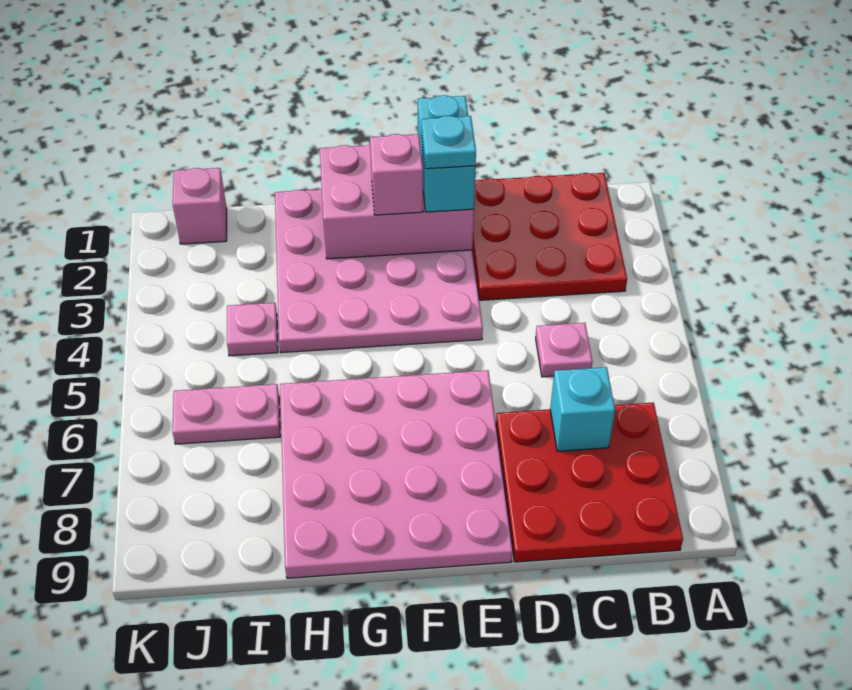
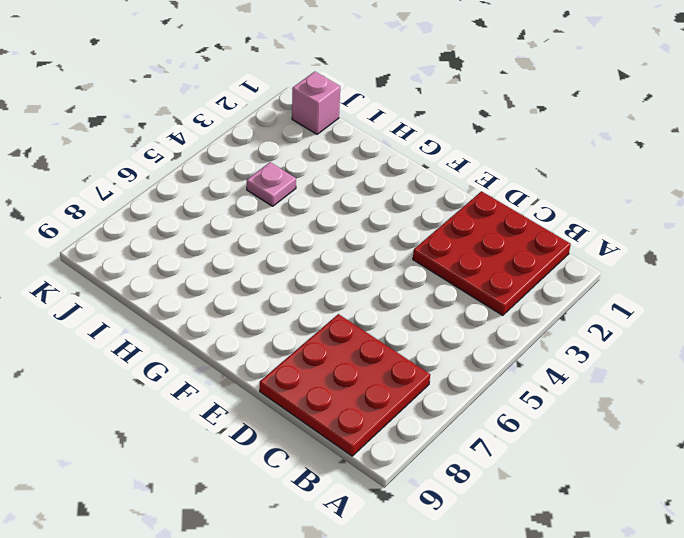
none -> pink plate C5 level 1
none -> pink plate E1:H4 level 1
none -> pink plate E6:H9 level 1

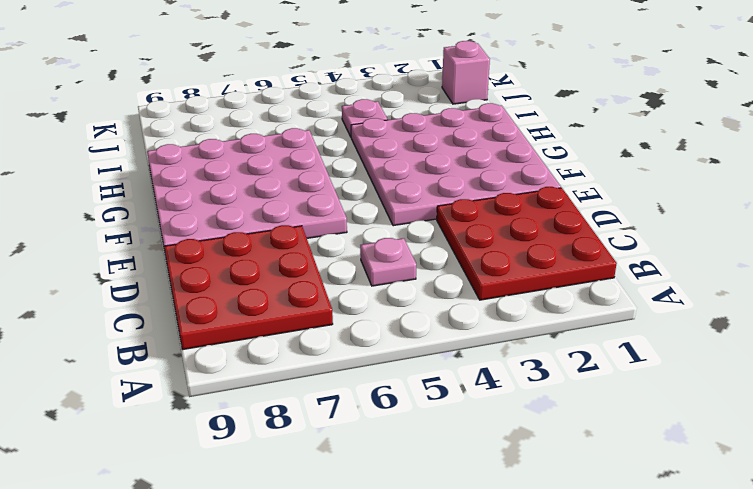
none -> pink plate I6:J6 level 1
none -> cyan brick C7 level 2
none -> pink brick E1:G2 level 2

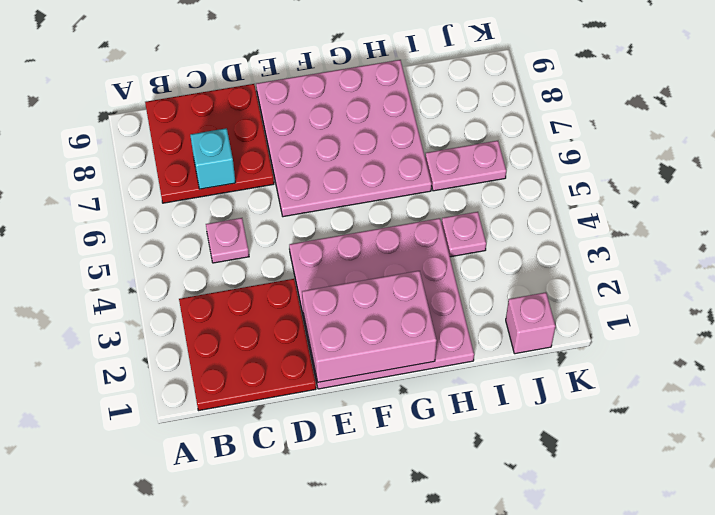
none -> cyan brick E1:E2 level 3
none -> pink brick F2 level 3
none -> cyan plate E2 level 4

